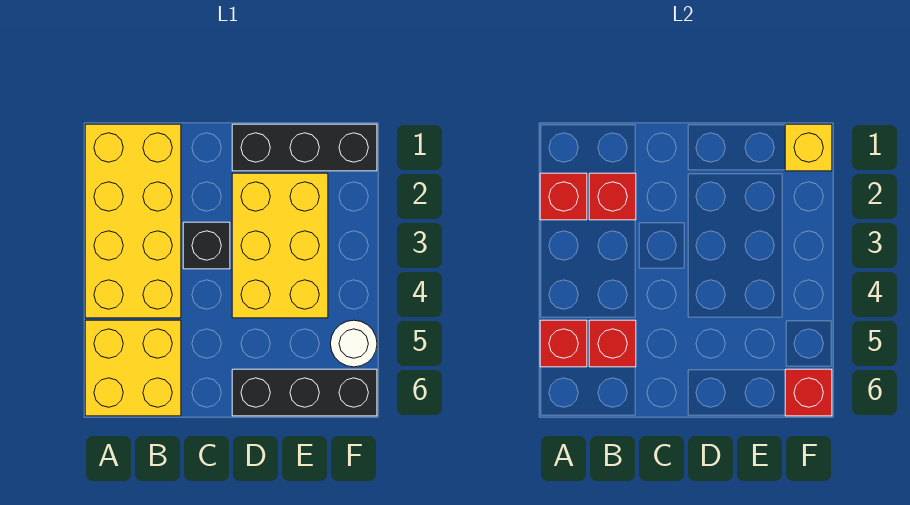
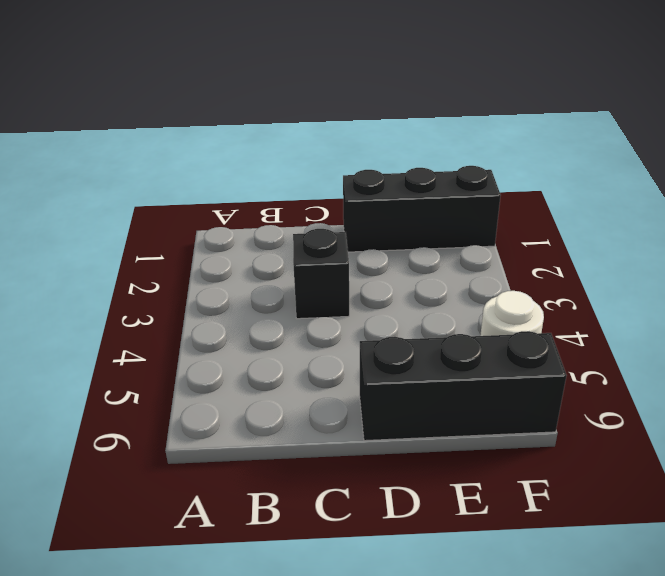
none -> yellow brick A1:B4 level 1
none -> yellow brick A5:B6 level 1
none -> yellow brick D2:E4 level 1

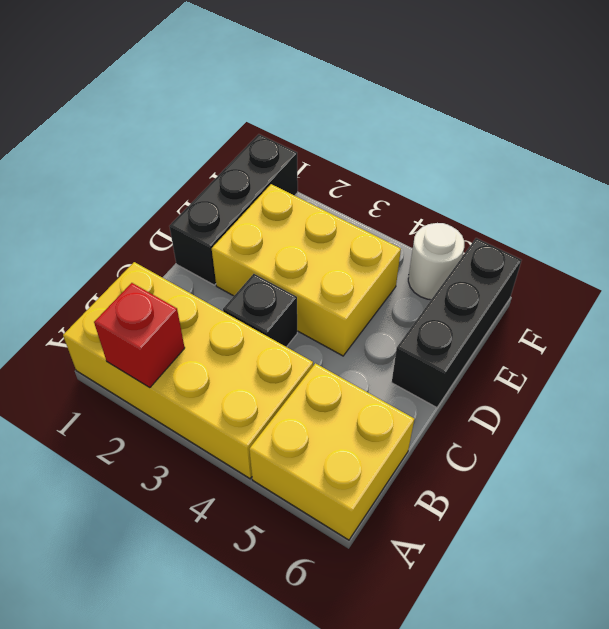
none -> red brick A5 level 2
none -> red brick B2 level 2
none -> red brick B5 level 2

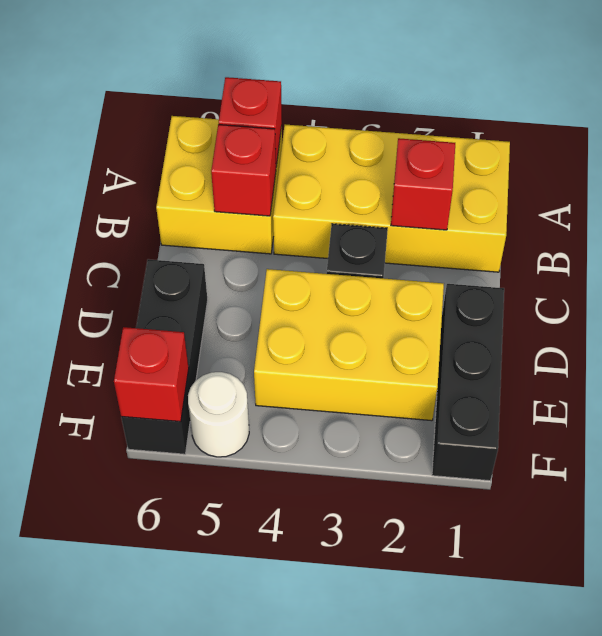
none -> red brick A2 level 2
none -> yellow brick F1 level 2

